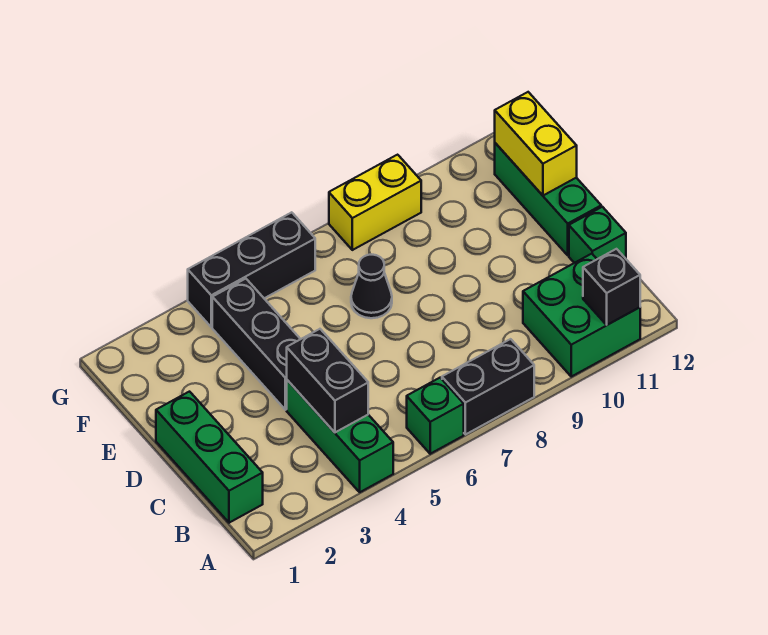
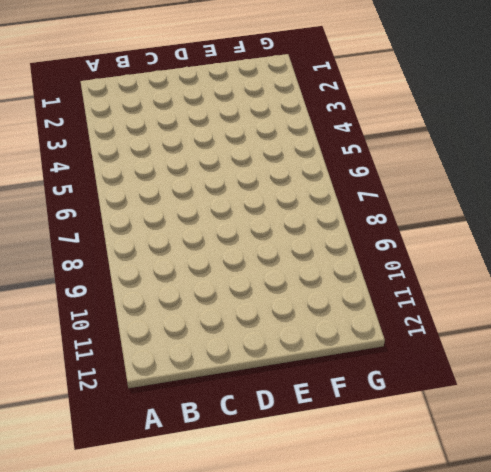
none -> green brick A4:C4 level 1
none -> green brick A6 level 1
none -> black brick A7:A8 level 1

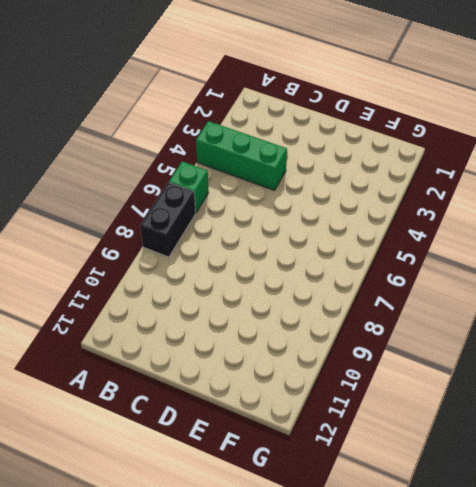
none -> green brick A10:B11 level 1
none -> green brick B1:D1 level 1
none -> green brick C12 level 1

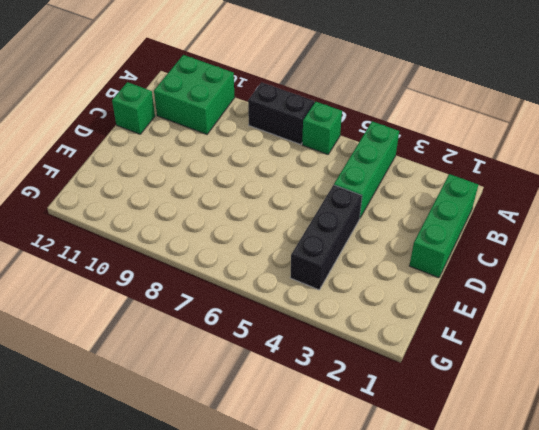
none -> green brick D12:F12 level 1
none -> black cone E7 level 1
none -> black brick G4:G6 level 1

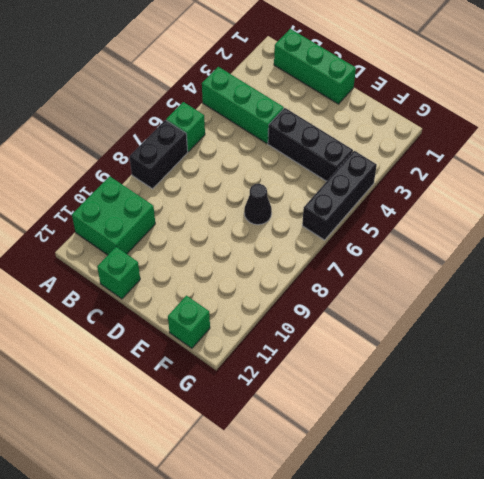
green brick F12 level 1 -> green brick D12:F12 level 1
none -> yellow brick G8:G9 level 1
none -> black brick A11 level 2
none -> black brick B4:C4 level 2

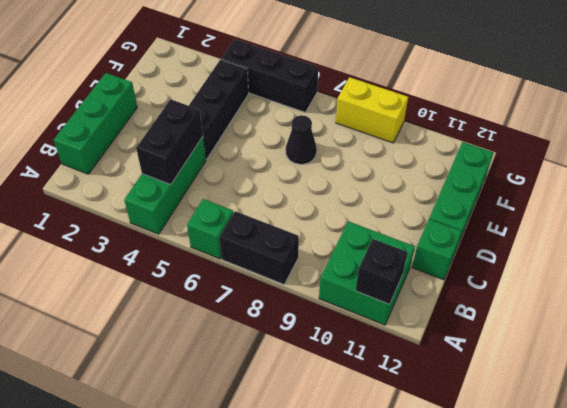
none -> yellow brick E12:F12 level 2

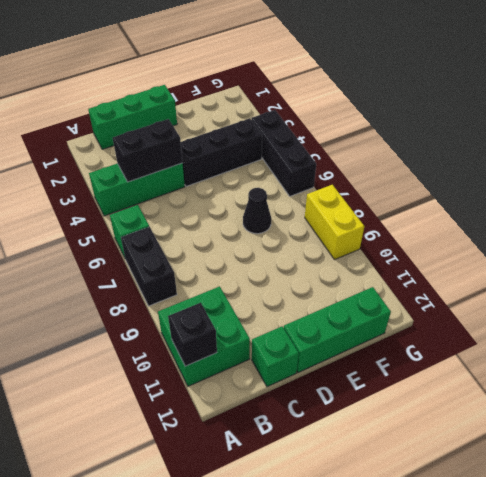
none -> yellow brick E12:F12 level 2

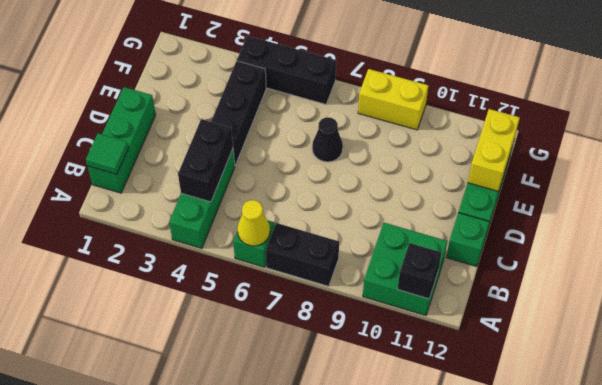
yellow cone A6 level 2 -> none
green tile B1 level 2 -> none

